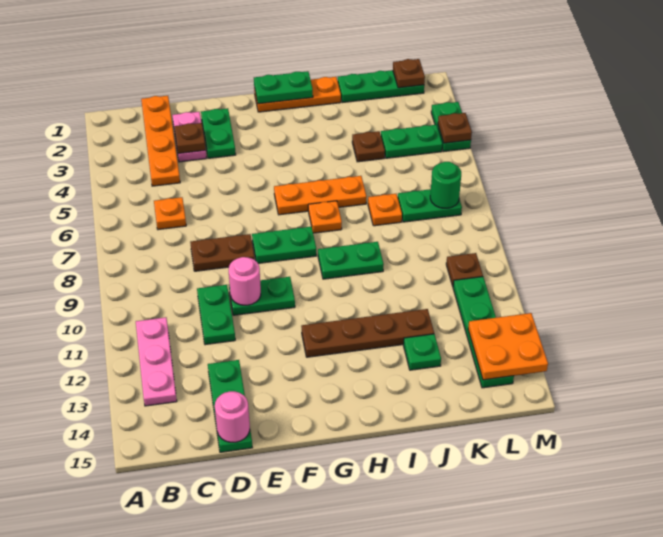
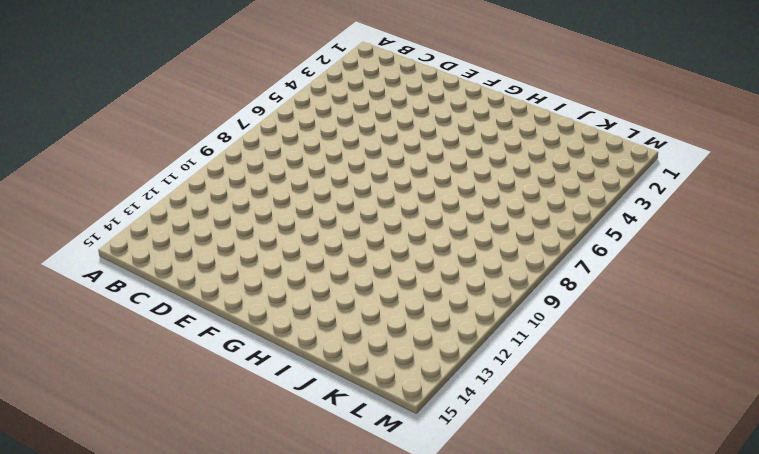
none -> pink plate B11:B13 level 1
none -> orange plate C1:C4 level 1
none -> orange plate C6 level 1
none -> pink plate D2:D3 level 1

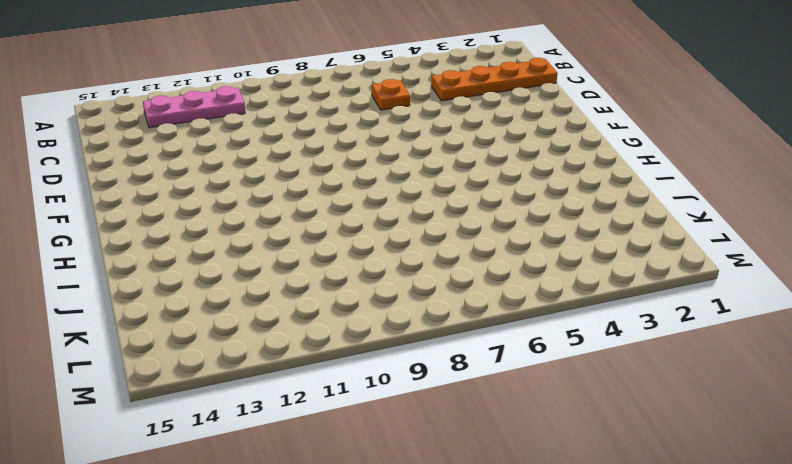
none -> pink plate D2:D3 level 1
none -> brown plate D8:E8 level 1
none -> green plate D10:D11 level 1
none -> green plate D13:D15 level 1

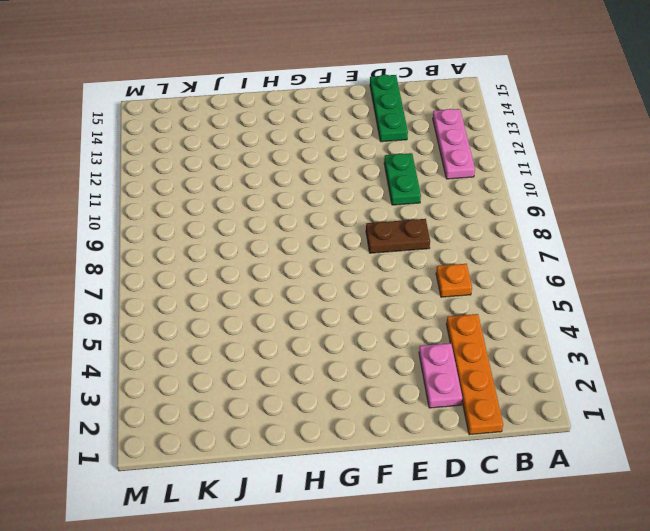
none -> green plate E2:E3 level 1
none -> green plate E10:F10 level 1
none -> green plate F8:G8 level 1
none -> orange plate G1:I1 level 1

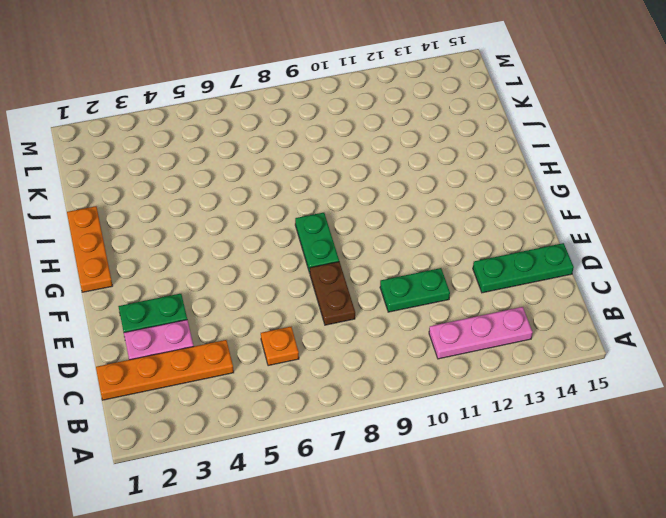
none -> green plate E10:F10 level 1
none -> orange plate G6:I6 level 1
none -> brown plate G12:J12 level 1
none -> orange plate H7 level 1

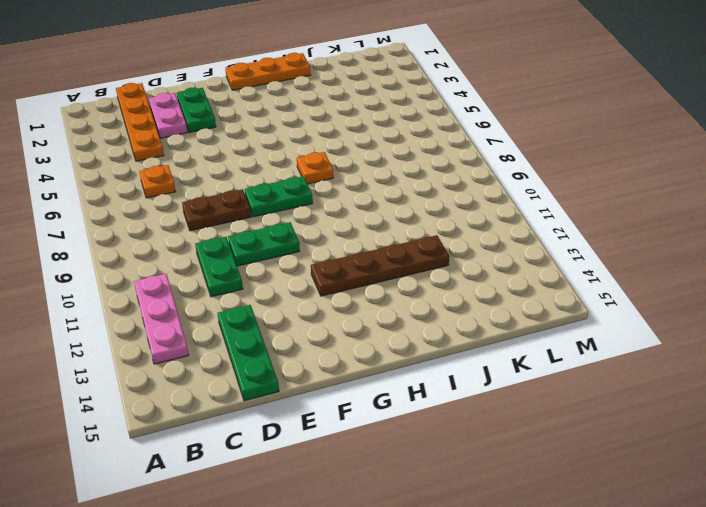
none -> orange plate G6:I6 level 1
none -> green plate H9:I9 level 1
none -> green plate J1:L1 level 1
none -> brown plate J4 level 1

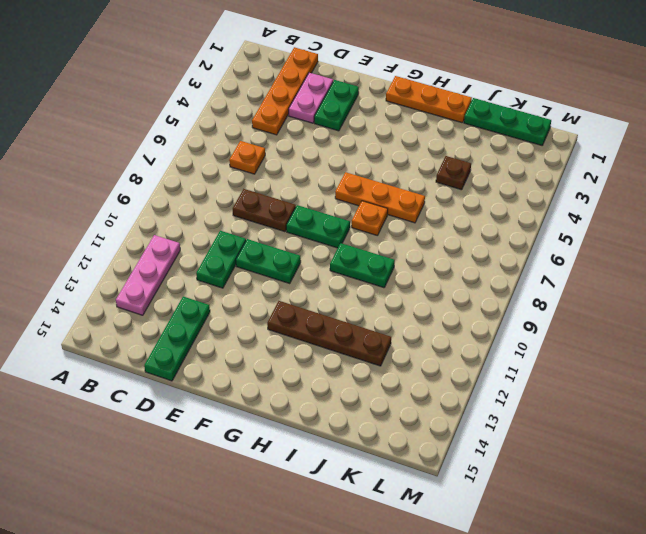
none -> orange plate J7 level 1
none -> green plate J13 level 1
none -> green plate K4:L4 level 1
none -> green plate K7:L7 level 1

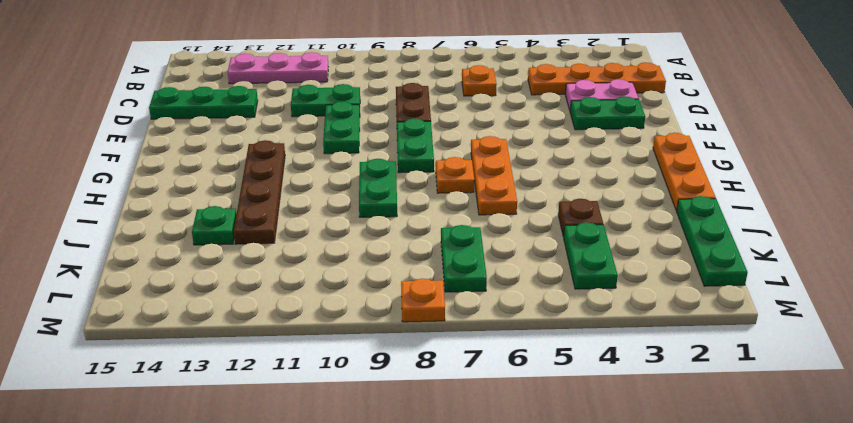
orange plate M8 level 1 -> orange plate J7 level 1
none -> brown plate L10 level 1
none -> green plate L11:L14 level 1
none -> green plate M3:M4 level 1
none -> brown plate D3 level 2

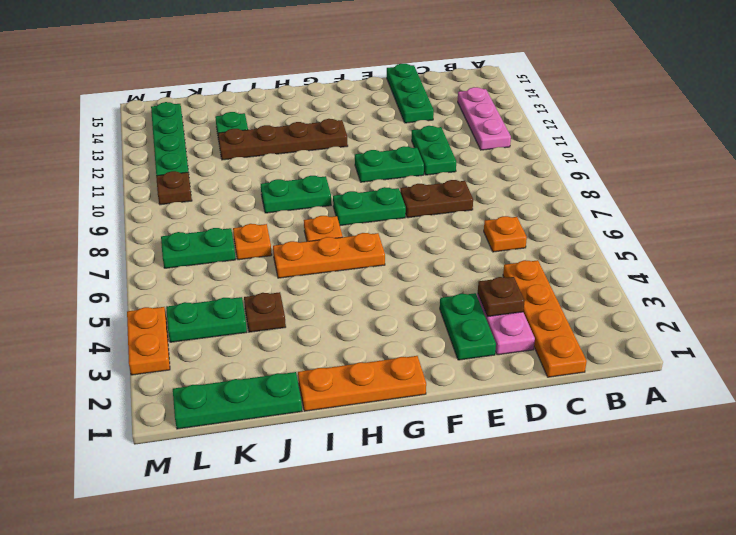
orange plate M3:M4 level 1 -> green plate M3:M4 level 1
none -> pink round brick D15 level 2
none -> pink round brick E10 level 2
none -> green plate G1:H1 level 2
none -> brown plate L1 level 2

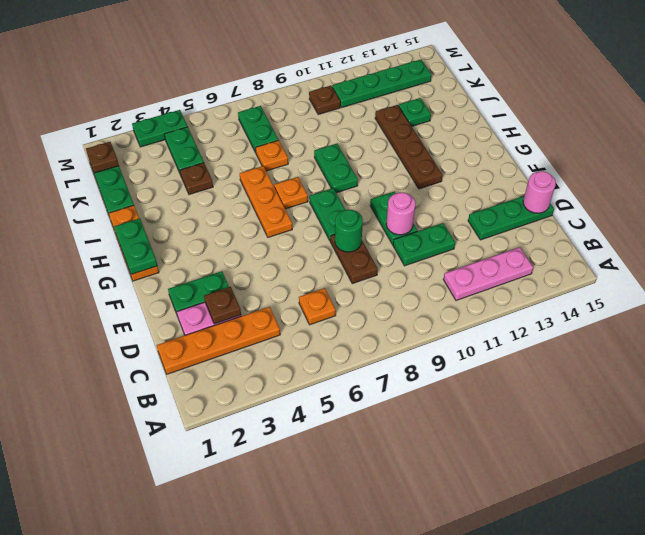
green round brick E8 level 2 -> green round brick L7 level 2
none -> orange plate L13:M14 level 2
none -> brown plate M4 level 2

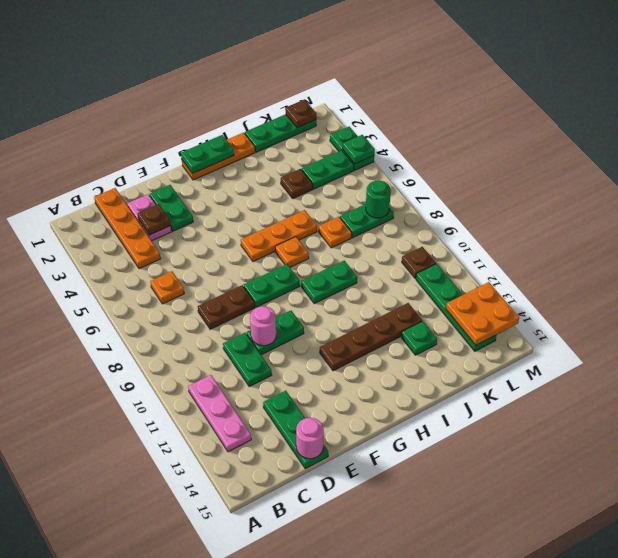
green plate M4 level 2 -> brown plate M4 level 2

